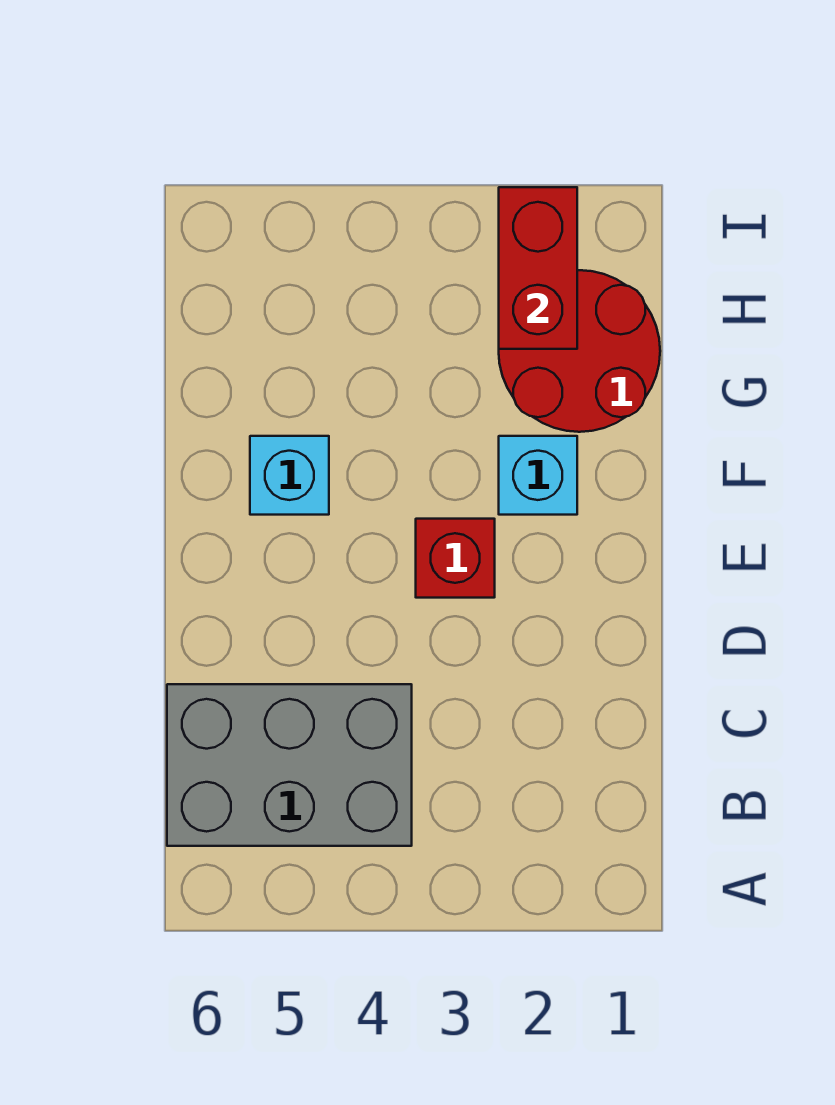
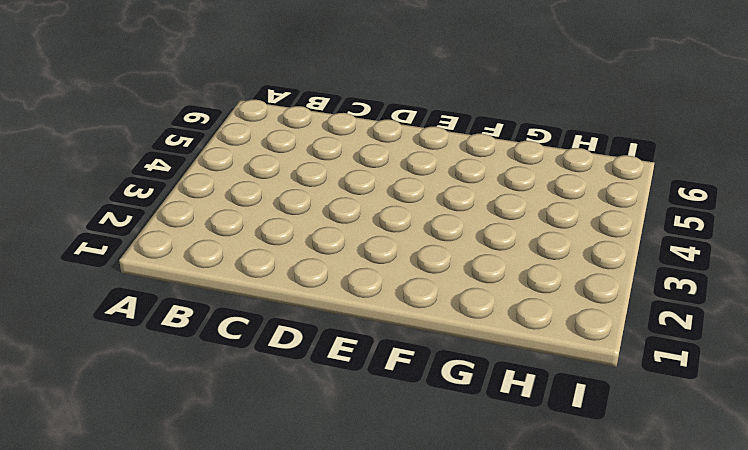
none -> grey brick B4:C6 level 1
none -> red brick E3 level 1

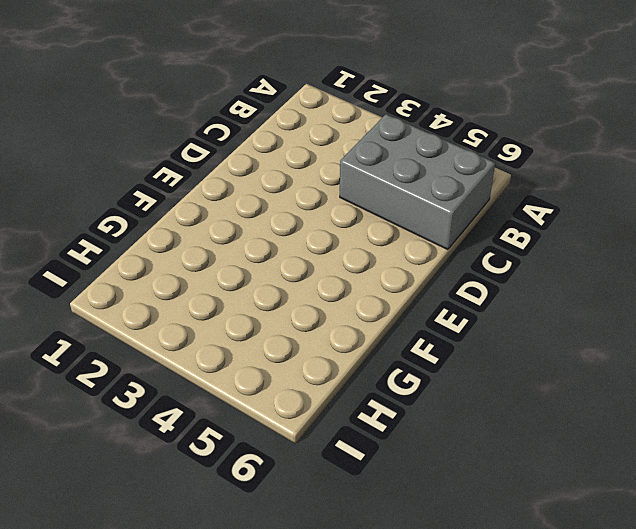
none -> red brick E3 level 1
none -> cyan brick F2 level 1

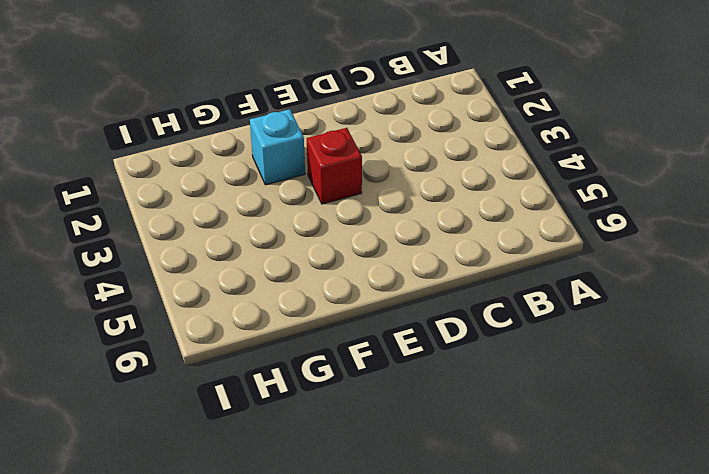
none -> grey brick B4:C6 level 1
none -> cyan brick F5 level 1

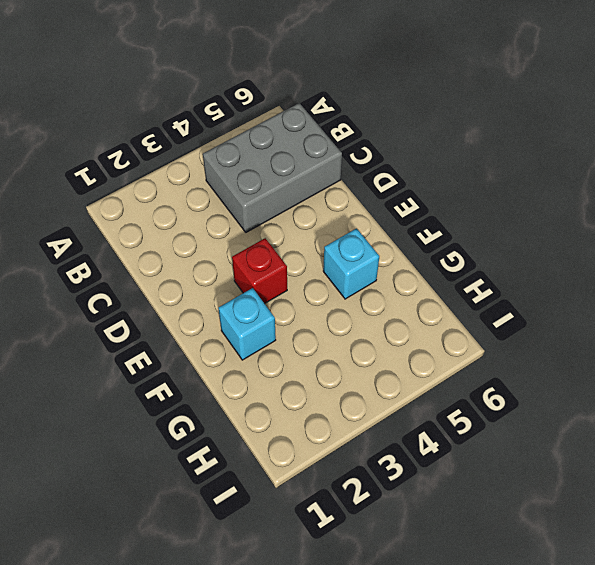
none -> red round brick G1:H2 level 1
none -> red brick H2:I2 level 2

